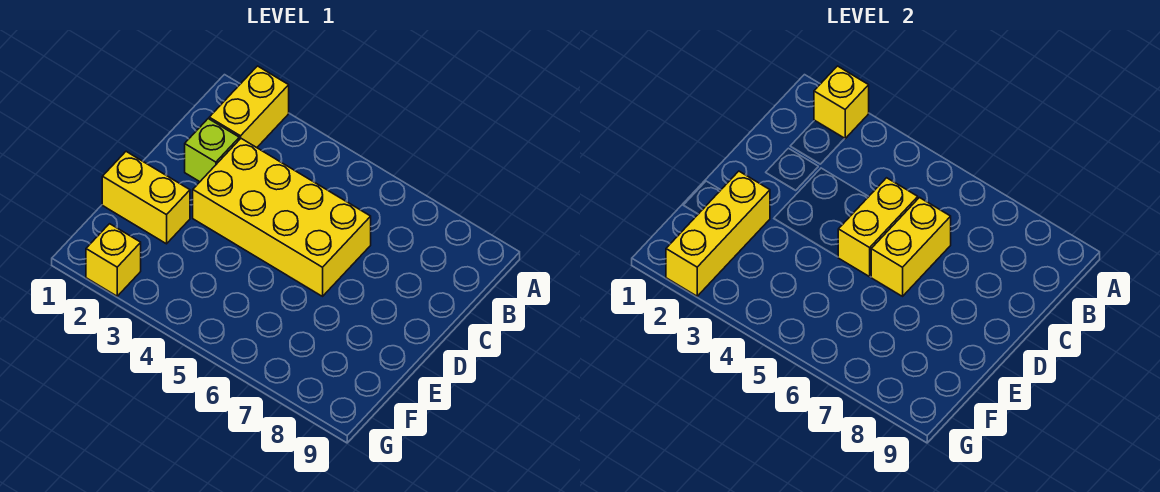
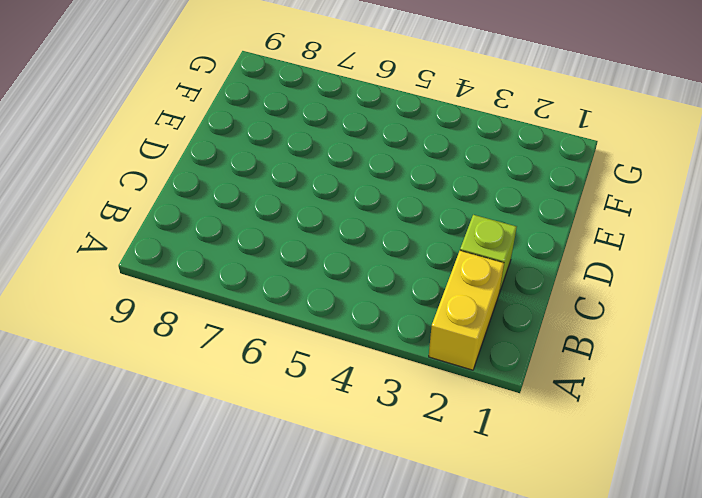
none -> yellow brick C3:D6 level 1
none -> yellow brick E1:E2 level 1

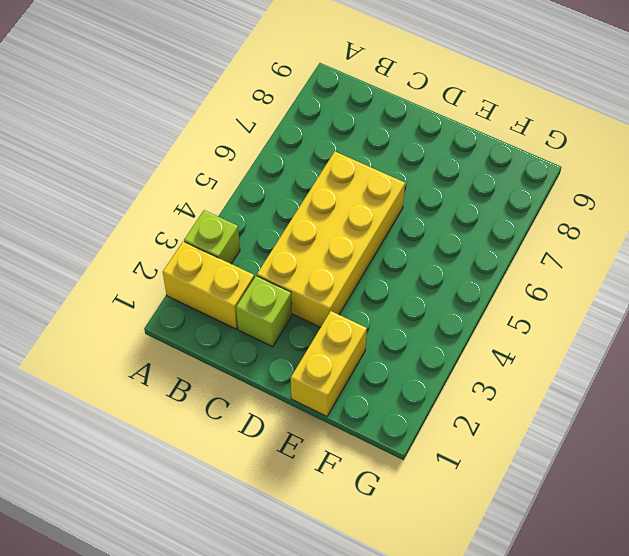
lime brick A3 level 1 -> none
none -> yellow brick G2 level 1
none -> yellow brick A2 level 2

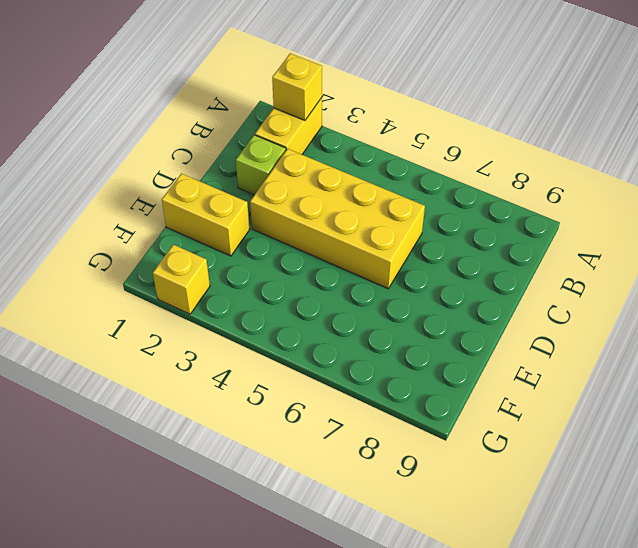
none -> yellow brick C5:D5 level 2
none -> yellow brick C6:D6 level 2

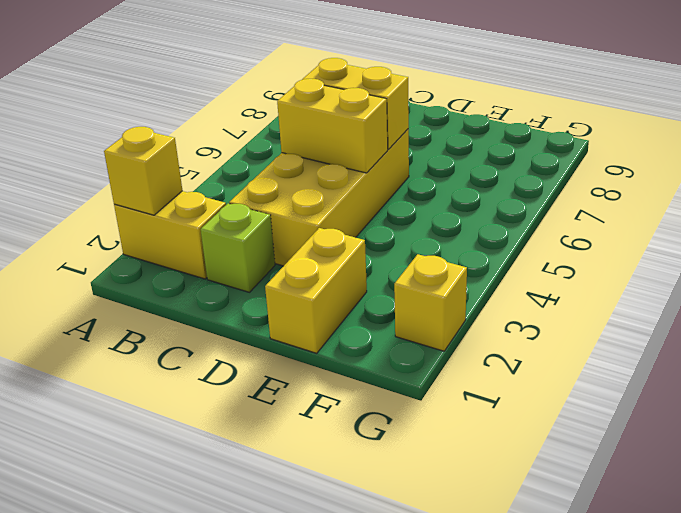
none -> yellow brick E2:G2 level 2

